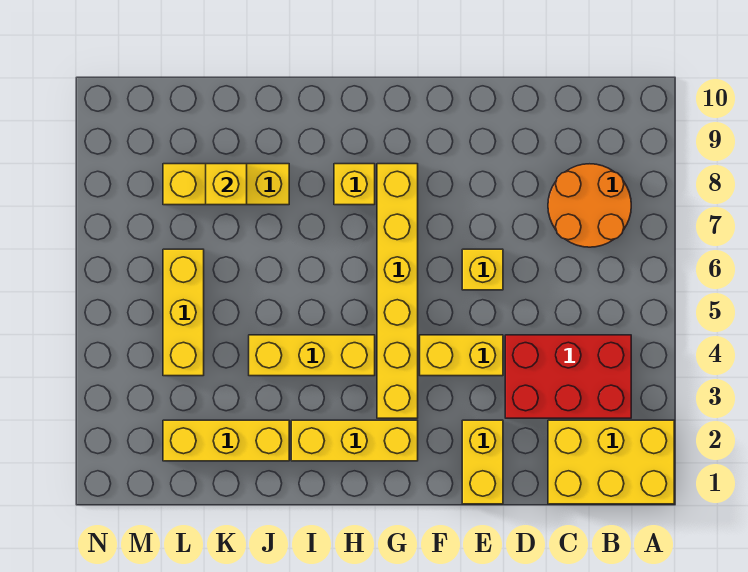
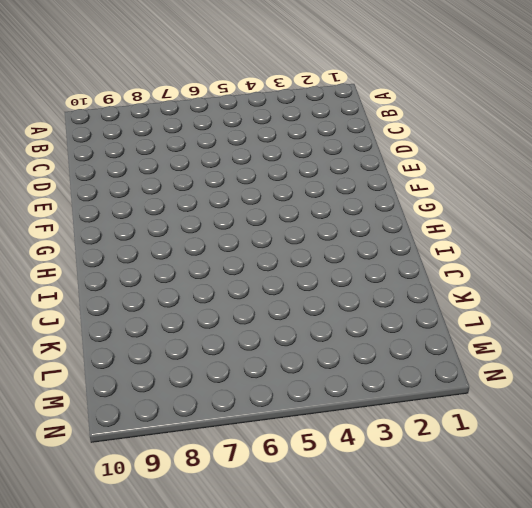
none -> yellow brick A1:C2 level 1
none -> red brick B3:D4 level 1
none -> orange round brick B7:C8 level 1

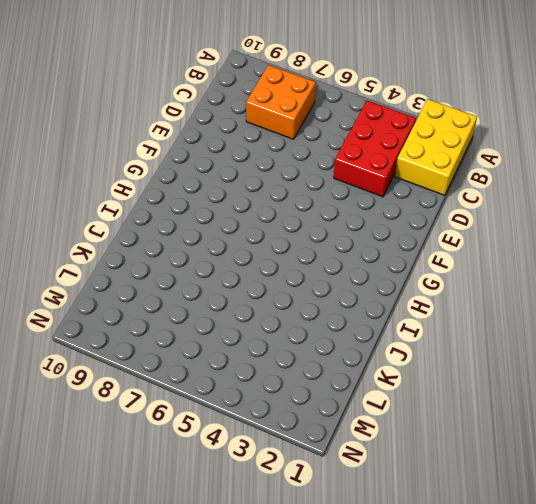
orange brick B7:C8 level 1 -> orange round brick B7:C8 level 1
none -> yellow brick E1:E2 level 1
none -> yellow brick E4:F4 level 1
none -> yellow brick E6 level 1

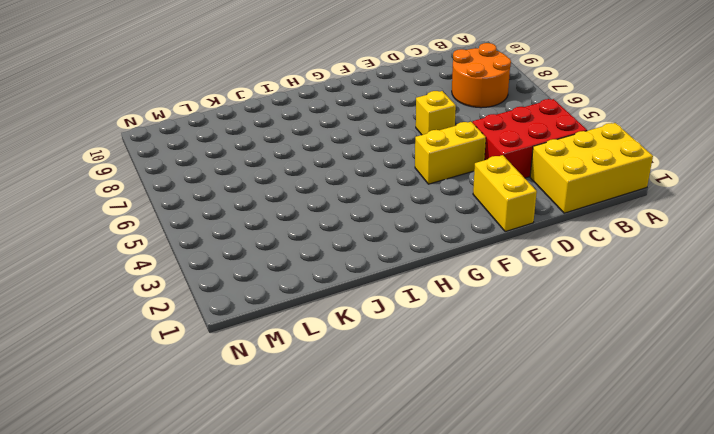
none -> yellow brick G2:I2 level 1
none -> yellow brick G3:G8 level 1
none -> yellow brick H4:J4 level 1

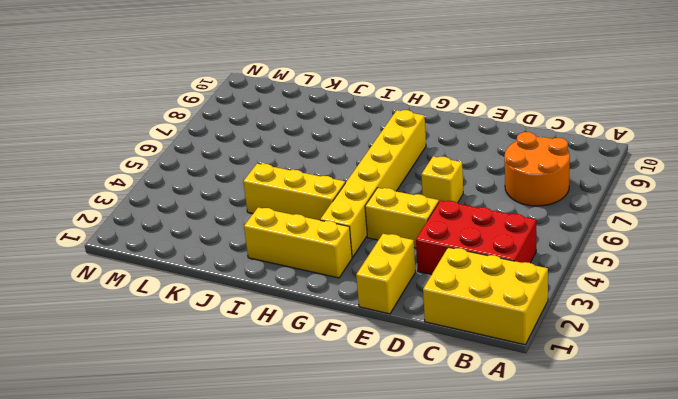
none -> yellow brick H8 level 1
none -> yellow brick J2:L2 level 1
none -> yellow brick J8:L8 level 1

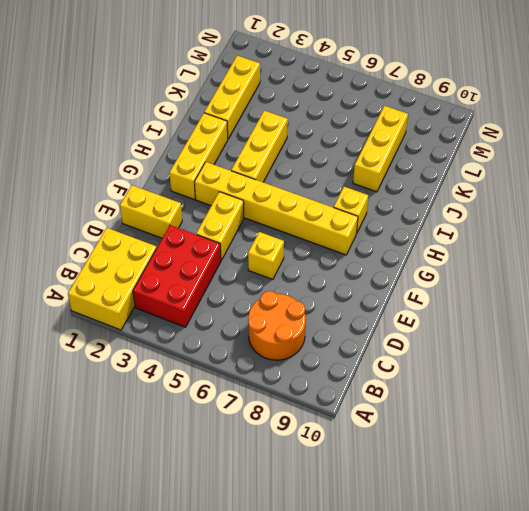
none -> yellow brick L4:L6 level 1
none -> yellow brick K8 level 2

